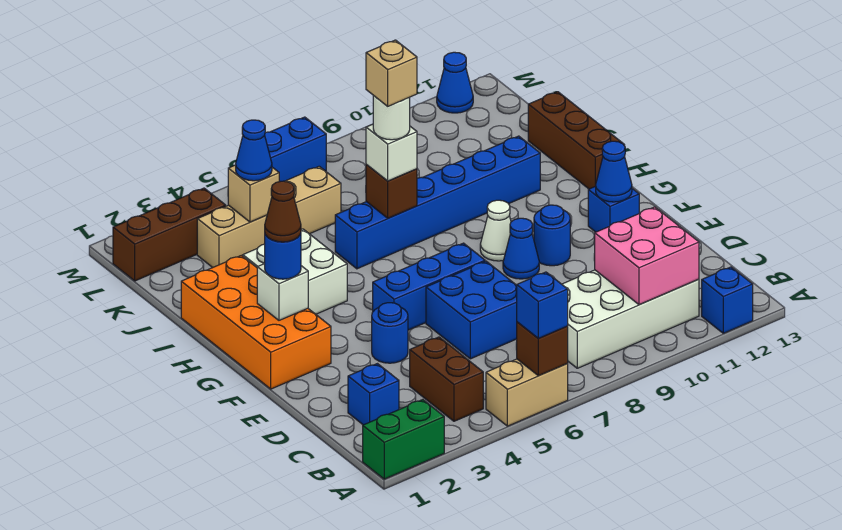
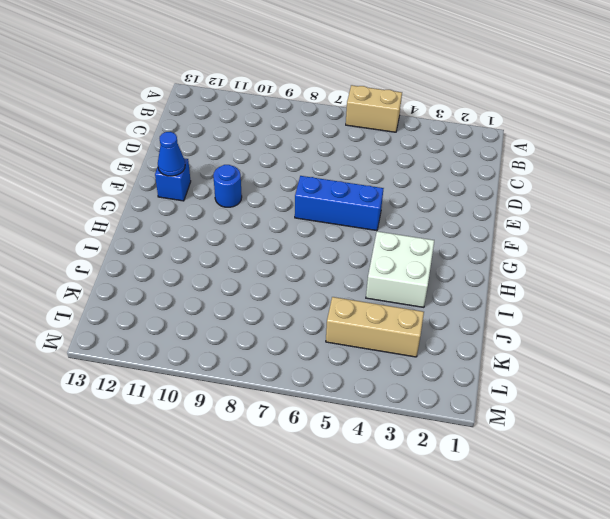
tan brick K3:K5 level 1 -> tan brick K3:K6 level 1
none -> green brick A1:A2 level 1
none -> blue brick A12 level 1
none -> brown brick B4:C4 level 1
none -> white brick B8:C11 level 1

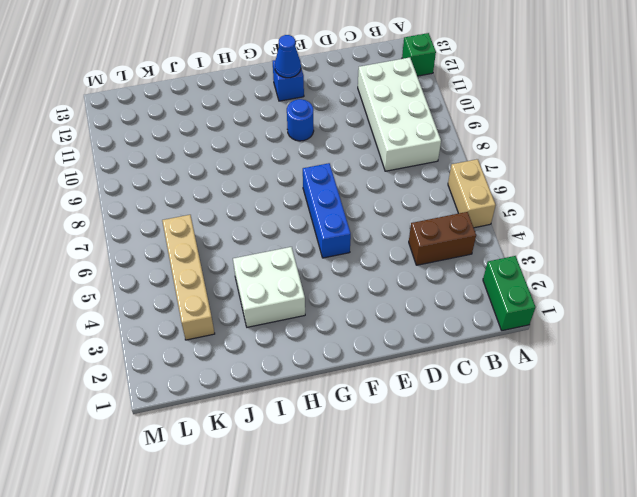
green brick A12 level 1 -> blue brick A12 level 1
none -> blue brick C2 level 1
none -> blue brick D6:E7 level 1
none -> blue round brick E4 level 1
none -> orange brick F1:I2 level 1

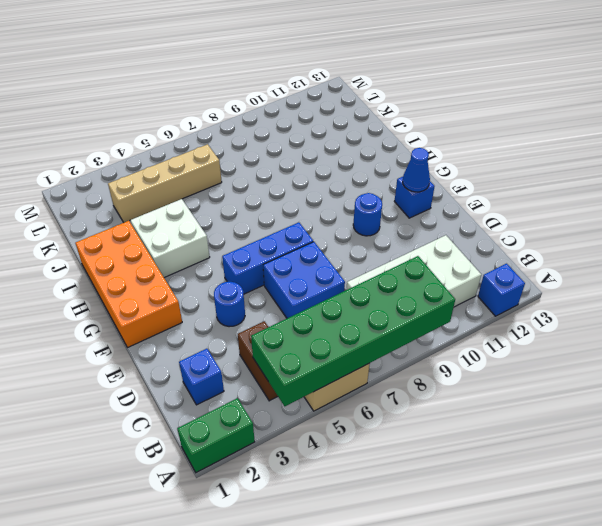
green brick A4:B9 level 2 -> brown brick A6 level 2
none -> blue cone F9 level 1
none -> white cone G9 level 1
none -> brown brick H13:J13 level 1
none -> blue brick I6:I11 level 1

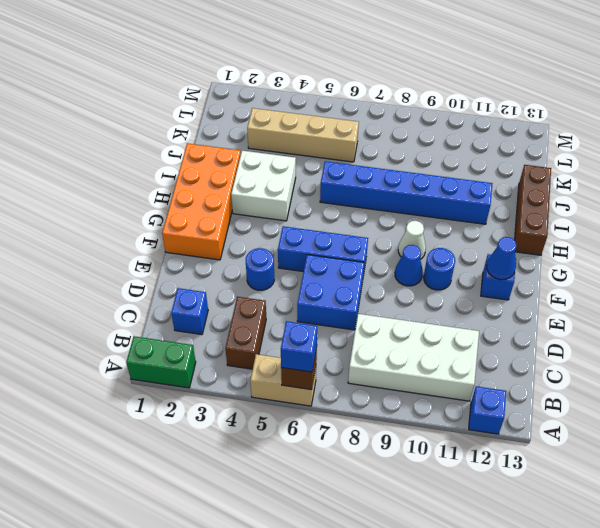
none -> brown brick L1:L3 level 1
none -> blue brick M6:M7 level 1
none -> blue cone M12 level 1
none -> pink brick B10:C11 level 2

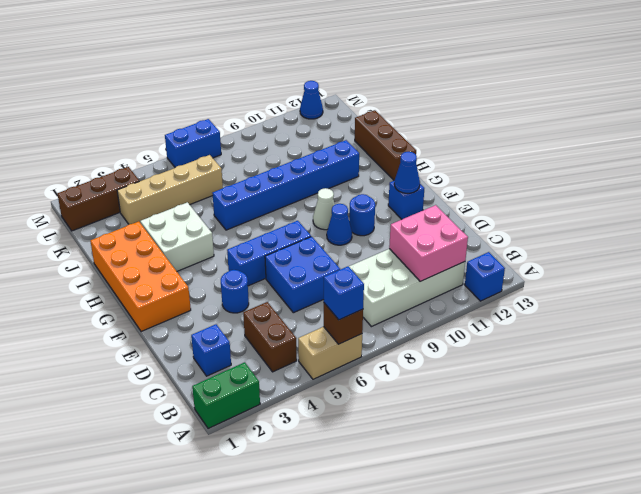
none -> white brick G2 level 2
none -> brown brick I7 level 2
none -> tan brick K4 level 2
none -> blue round brick G2 level 3

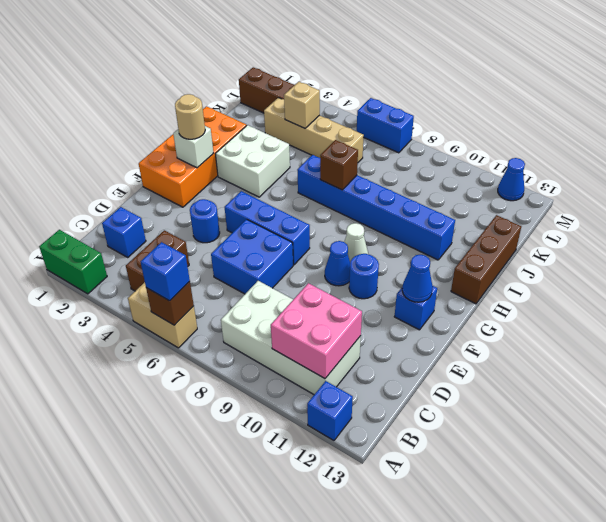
tan round brick G2 level 3 -> blue round brick G2 level 3
none -> white brick I7 level 3
none -> blue cone K4 level 3
none -> brown cone G2 level 4
none -> white round brick I7 level 4

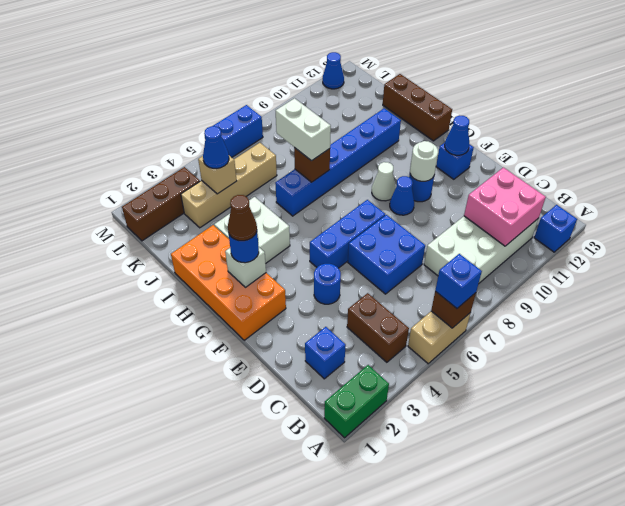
white round brick F10 level 2 -> white round brick I7 level 4
white brick I7:J7 level 3 -> white brick I7 level 3
none -> tan brick I7 level 5

